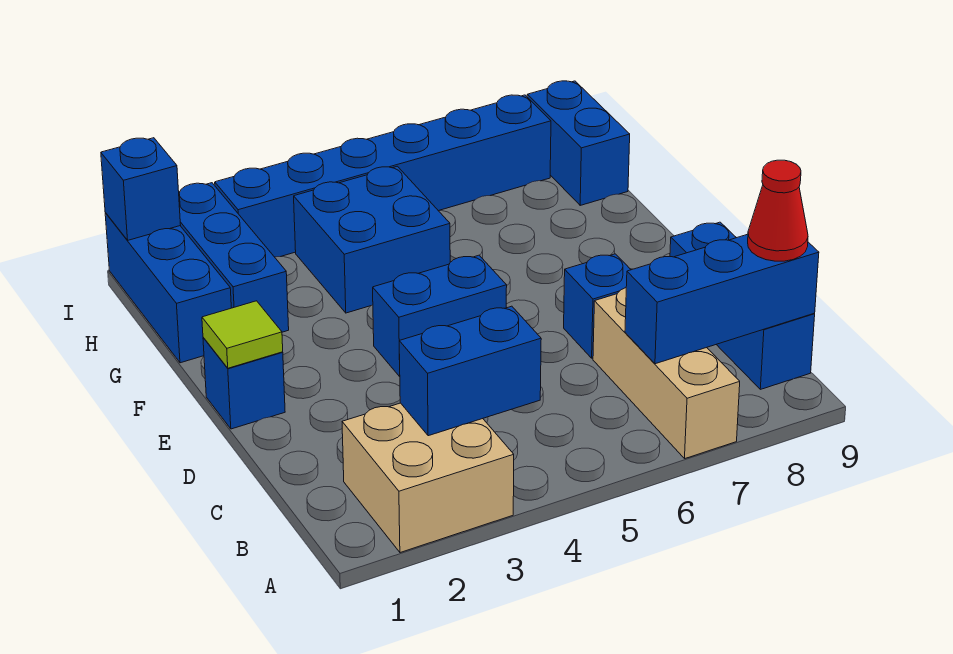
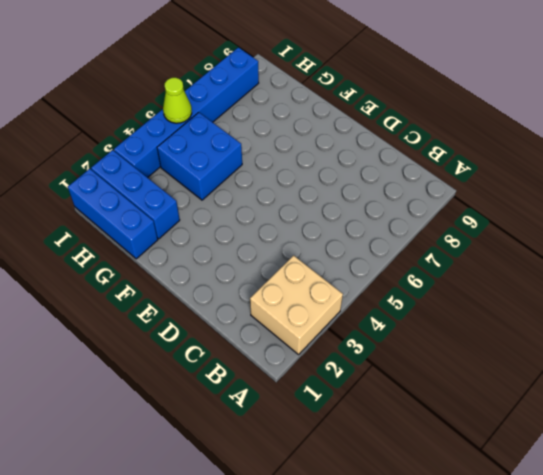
lime cone I5 level 2 -> none
none -> tan brick A7:C7 level 1
none -> blue brick B9:D9 level 1
none -> blue brick D7 level 1

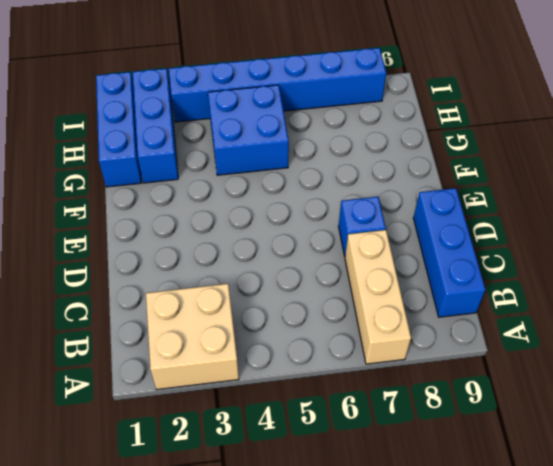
none -> blue brick E1 level 1
none -> blue brick E4:E5 level 1
none -> blue brick H9:I9 level 1

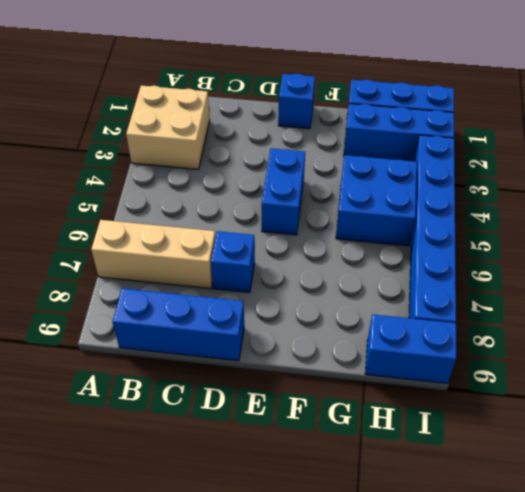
none -> blue brick B3:B4 level 2
none -> blue brick B7:B9 level 2
none -> lime tile E1 level 2

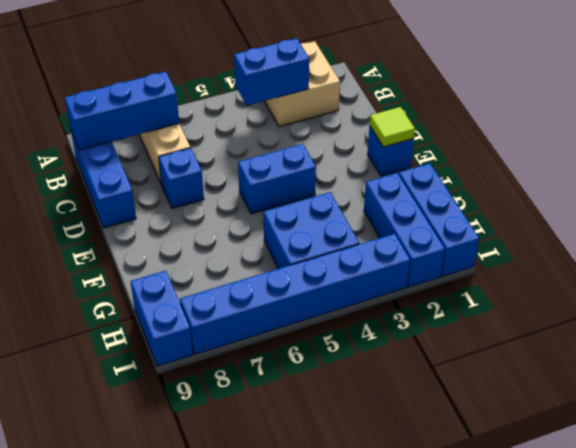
none -> blue brick I1 level 2
none -> red cone B9 level 3

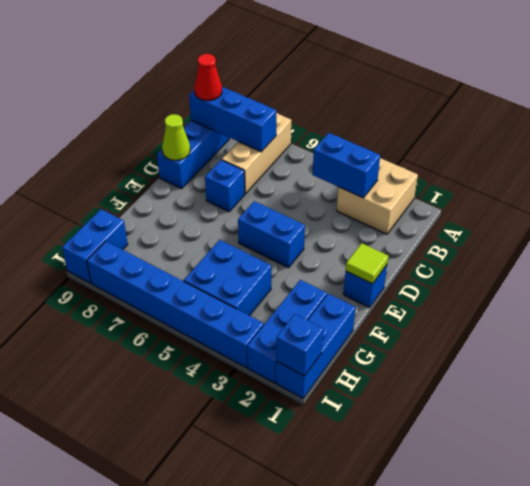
lime cone D9 level 2 -> none

